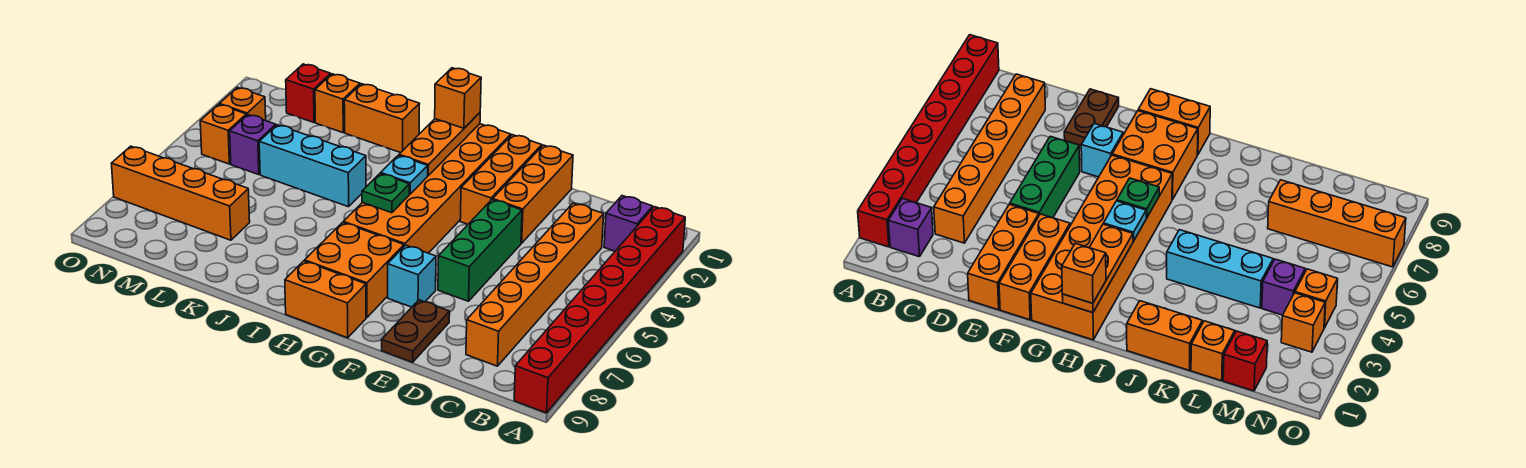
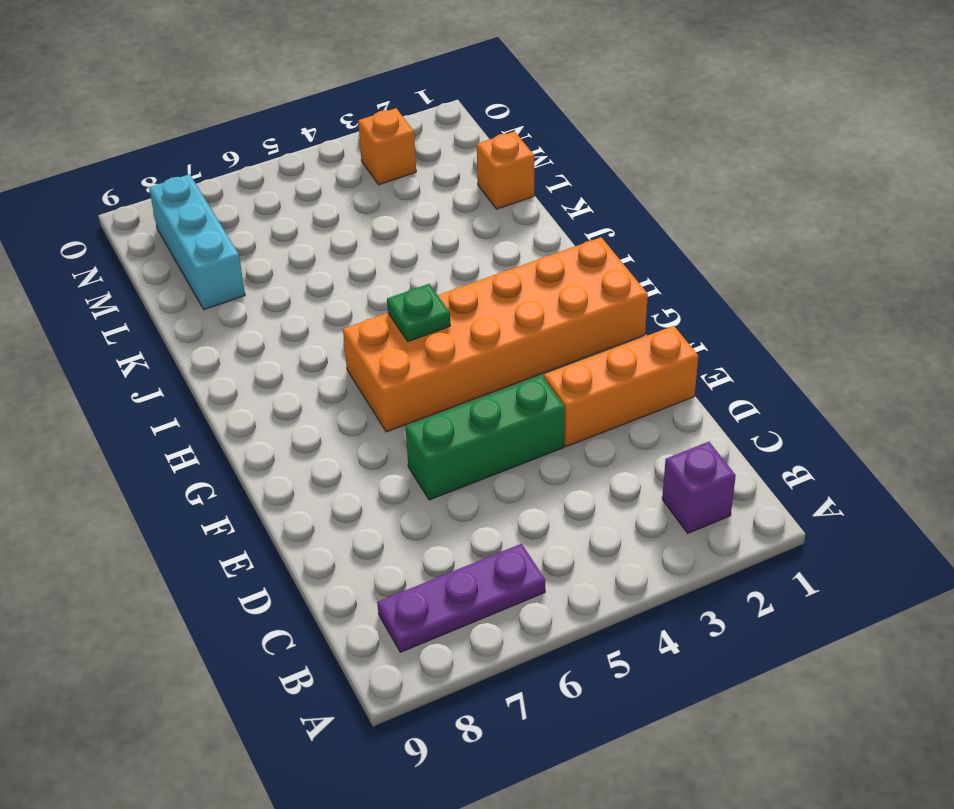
purple plate B6:B8 level 1 -> none
cyan brick L8:N8 level 1 -> cyan brick J4:L4 level 1
none -> red brick A2:A9 level 1
none -> orange brick C3:C8 level 1
none -> brown plate E8:E9 level 1

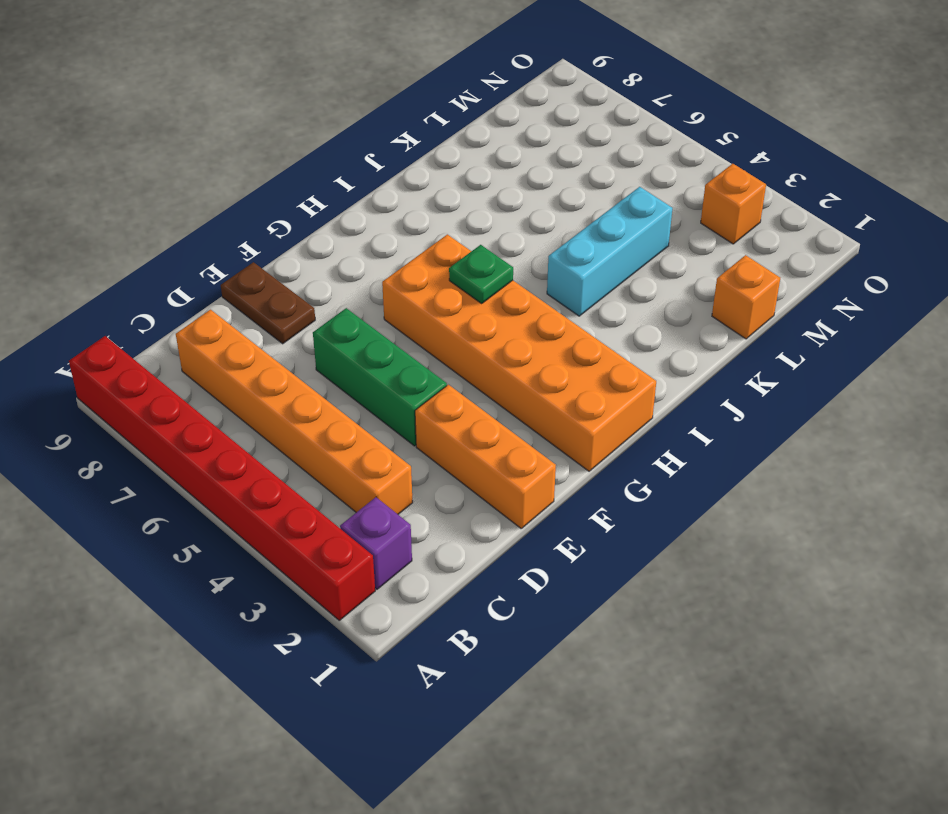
none -> orange brick F1:F3 level 1
none -> cyan brick F7 level 1
none -> orange brick G7:H8 level 1

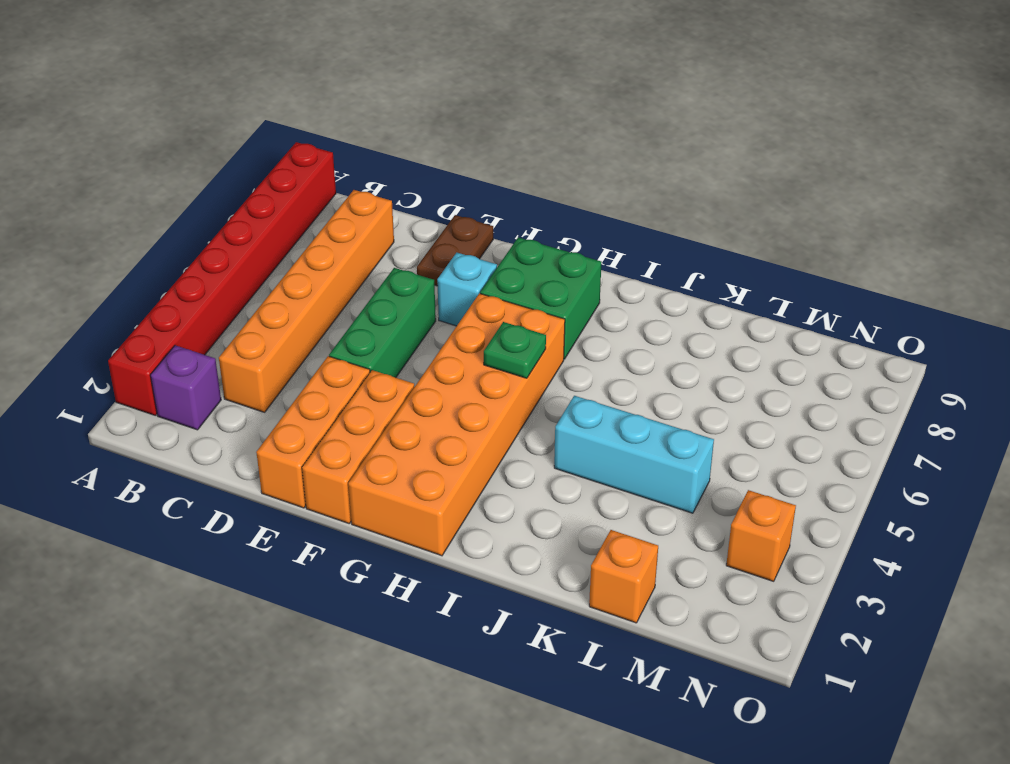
green brick G7:H8 level 1 -> orange brick G7:H8 level 1
none -> orange brick G9:H9 level 1
none -> orange brick J1:K1 level 1
none -> orange brick L7:O7 level 1

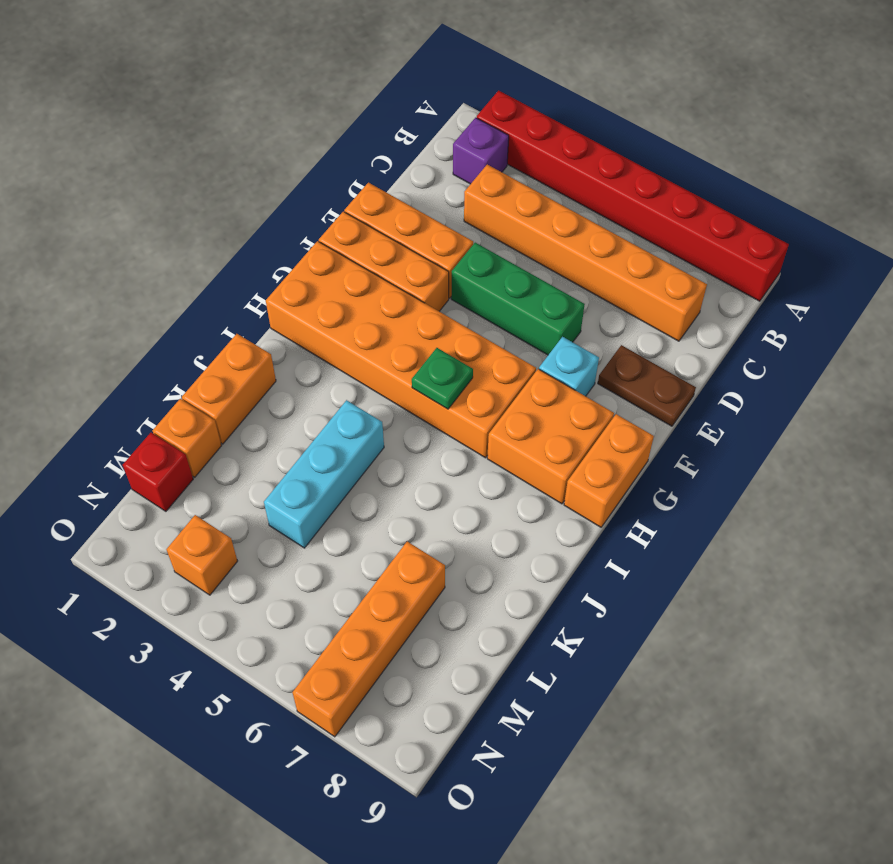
none -> purple brick M4 level 1
none -> orange brick N4 level 1
none -> orange plate H1:H3 level 2

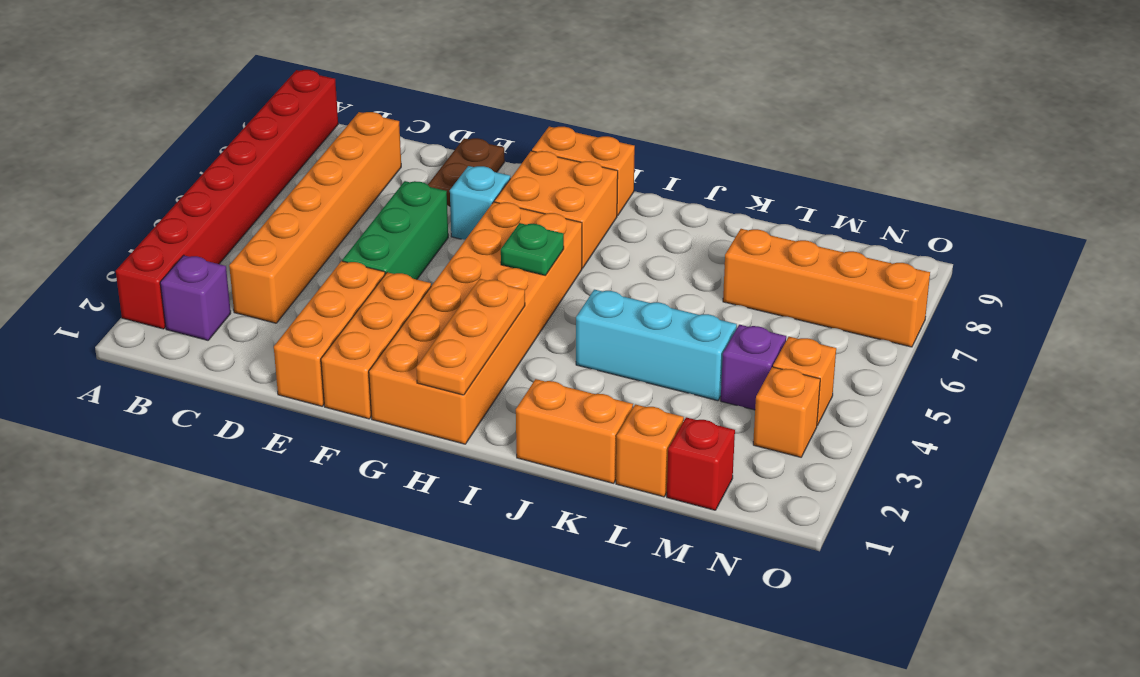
none -> cyan plate H4 level 2
none -> orange brick H1 level 3

